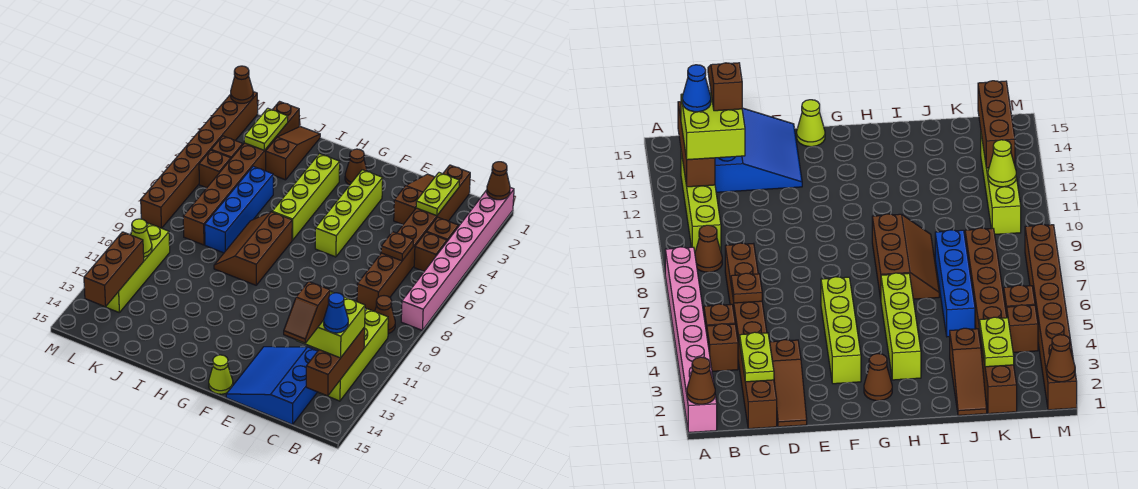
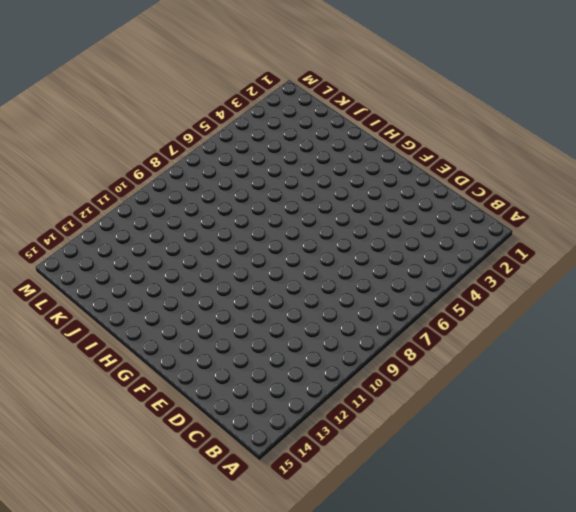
none -> pink brick A1:A8 level 1
none -> brown brick B4 level 1
none -> brown brick B5 level 1
none -> brown cone B9 level 1

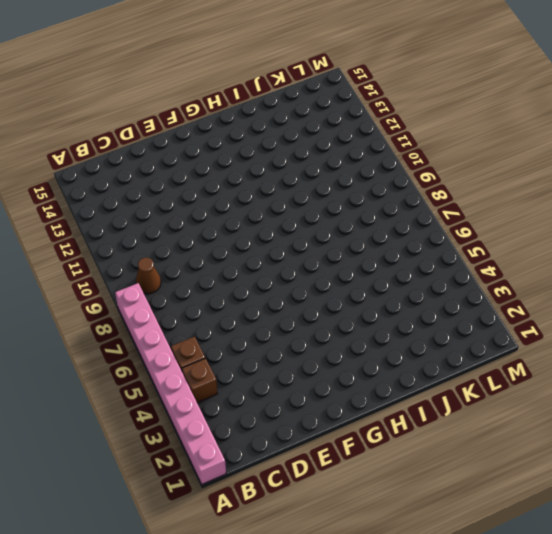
none -> lime brick B10:B13 level 1
none -> brown brick C1:C8 level 1
none -> blue slope C13:E15 level 1 top C
none -> brown slope D1:D3 level 1 top 3

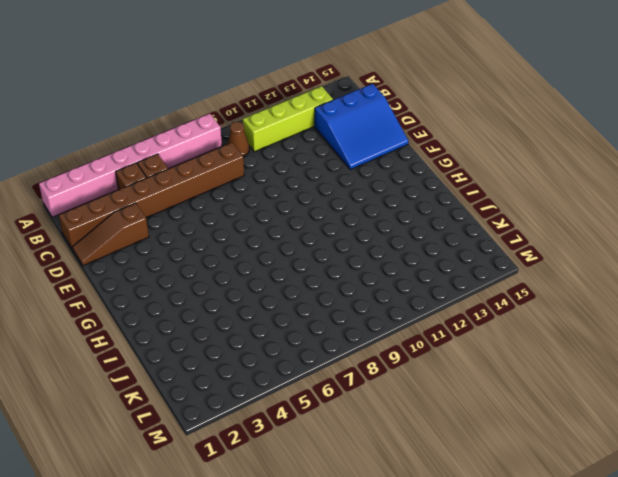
none -> lime brick F3:F6 level 1
none -> lime cone F15 level 1
none -> brown cone G2 level 1
none -> lime brick H3:H6 level 1

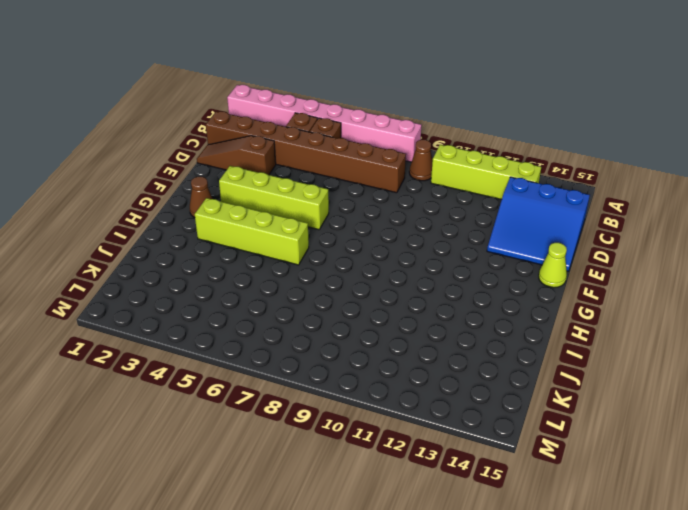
none -> brown slope H7:I9 level 1 top H
none -> brown slope J1:J3 level 1 top 3
none -> blue brick J5:J8 level 1
none -> brown brick K1:K8 level 1

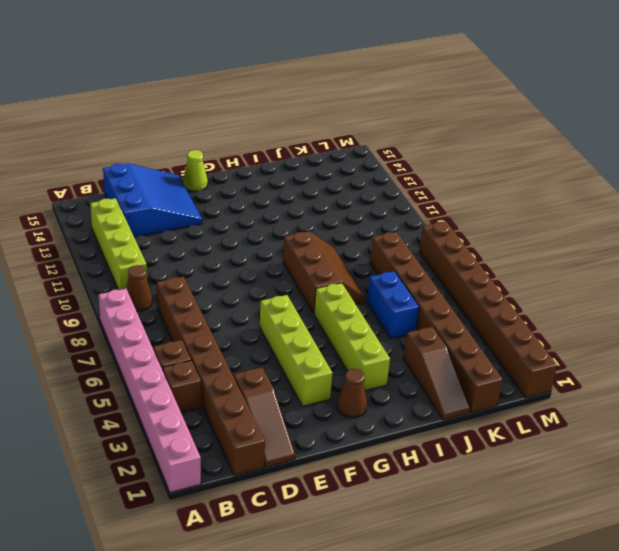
blue brick J5:J6 level 1 -> blue brick J5:J8 level 1
none -> brown brick L4 level 1
none -> brown brick L5 level 1
none -> lime brick L10:L13 level 1
none -> brown cone A1 level 2

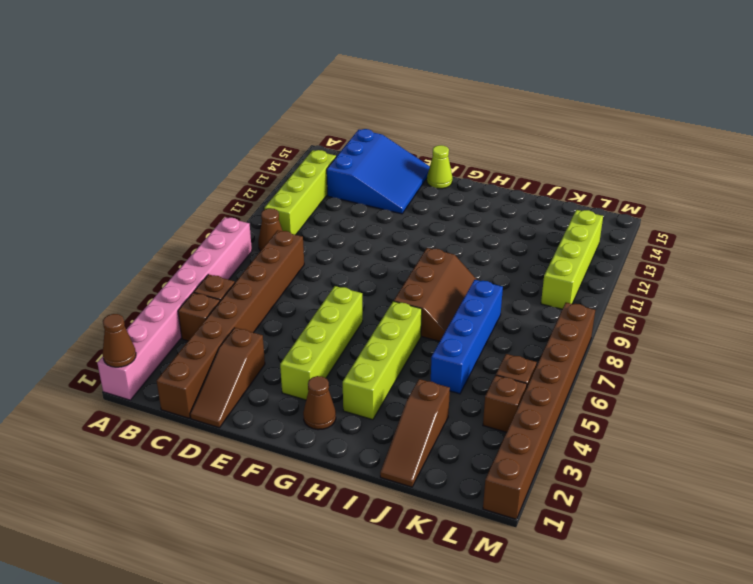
none -> brown brick K1:K8 level 1
none -> brown brick B12:B14 level 2
none -> lime plate C2:C3 level 2
none -> brown plate C6 level 2

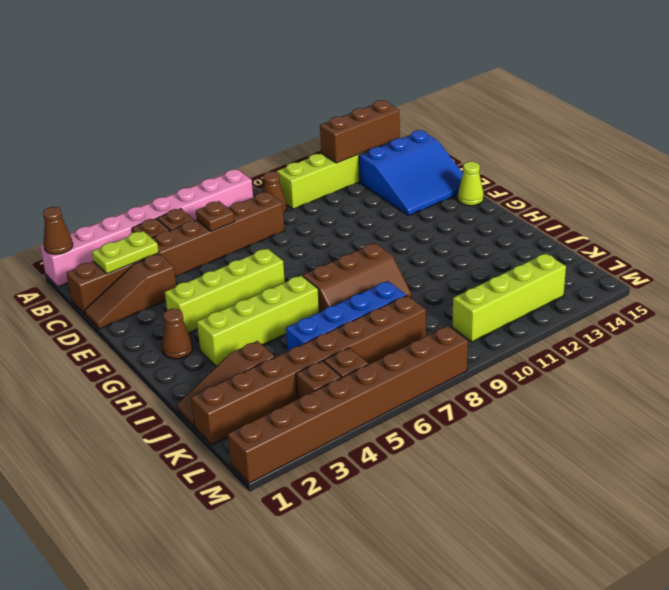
none -> lime plate K2:K3 level 2
none -> lime cone L11 level 2
none -> brown brick L12:L14 level 2
none -> brown cone M1 level 2

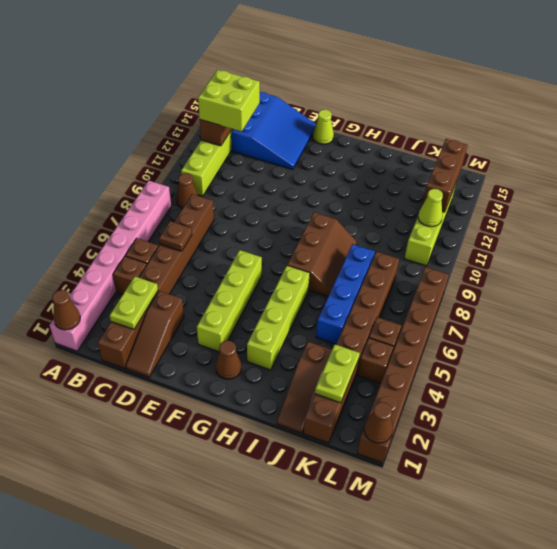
none -> blue cone B13 level 4
none -> brown slope C13:C14 level 4 top 13

